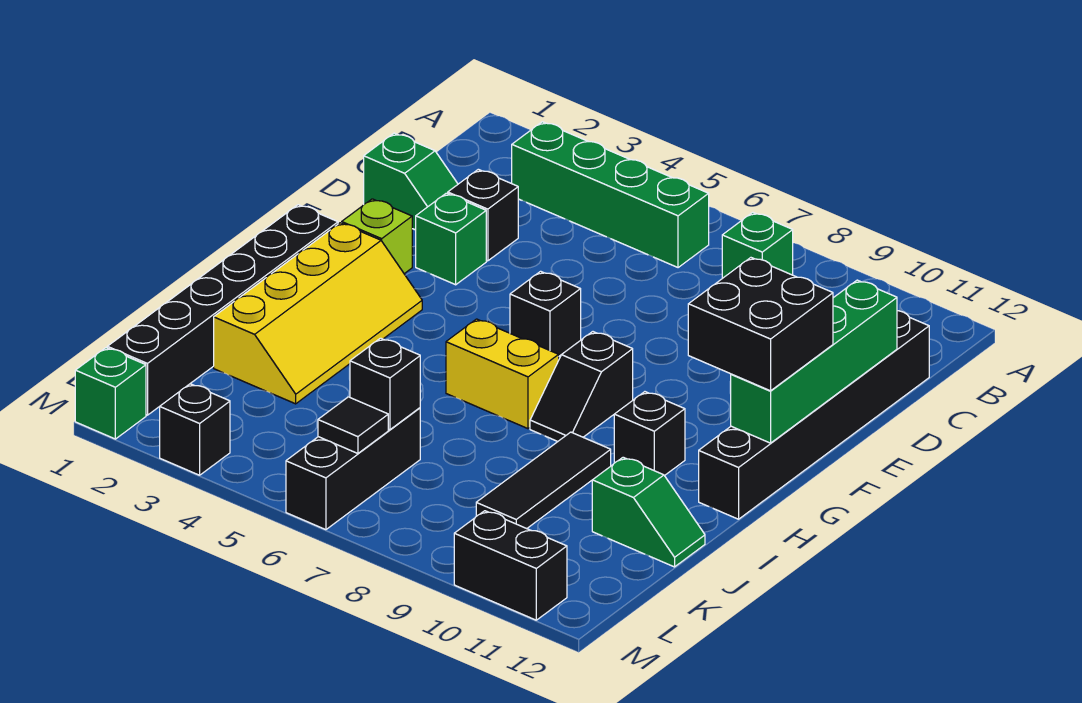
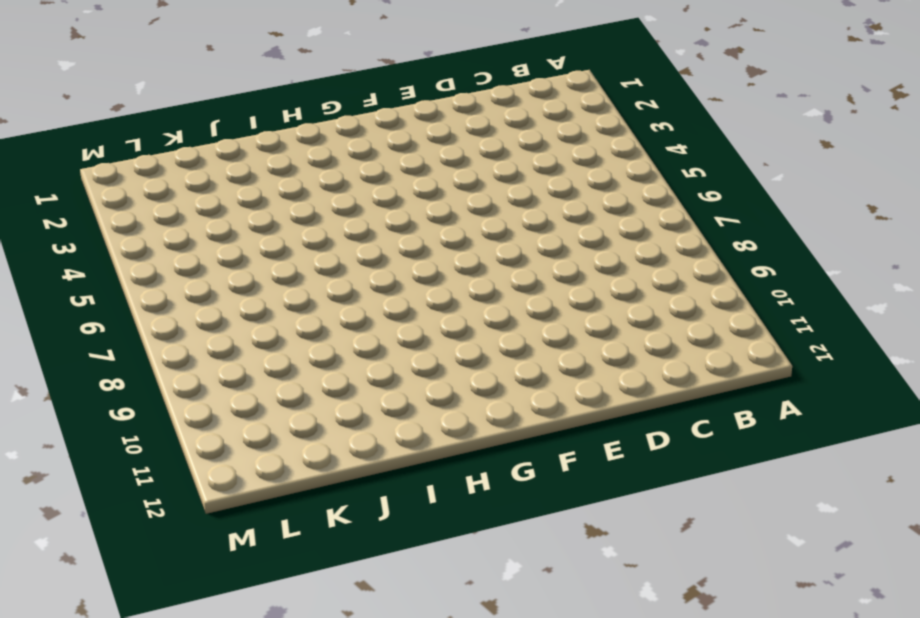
none -> green brick B3:B6 level 1
none -> green brick B8 level 1
none -> black brick C12:H12 level 1

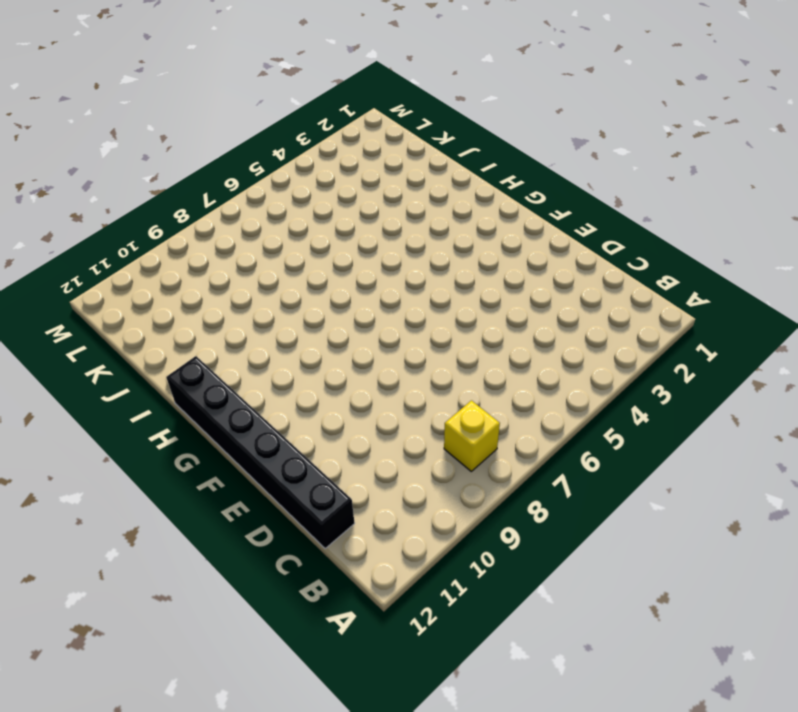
yellow brick B8 level 1 -> green brick B8 level 1
none -> green brick B3:B6 level 1
none -> green slope D1:D2 level 1 top 1
none -> black brick D3 level 1

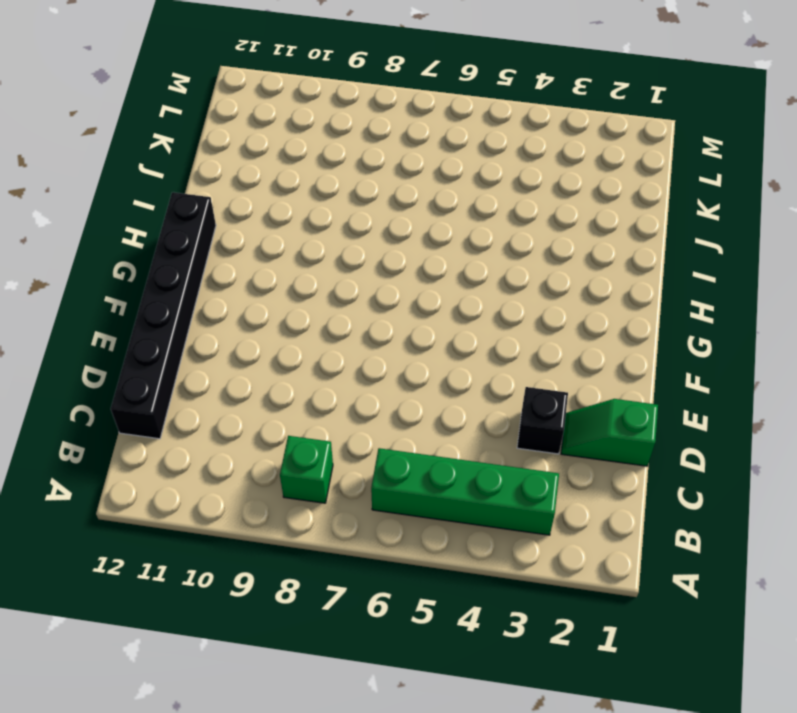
none -> green brick E3 level 1
none -> lime brick F2 level 1
none -> black brick F6 level 1

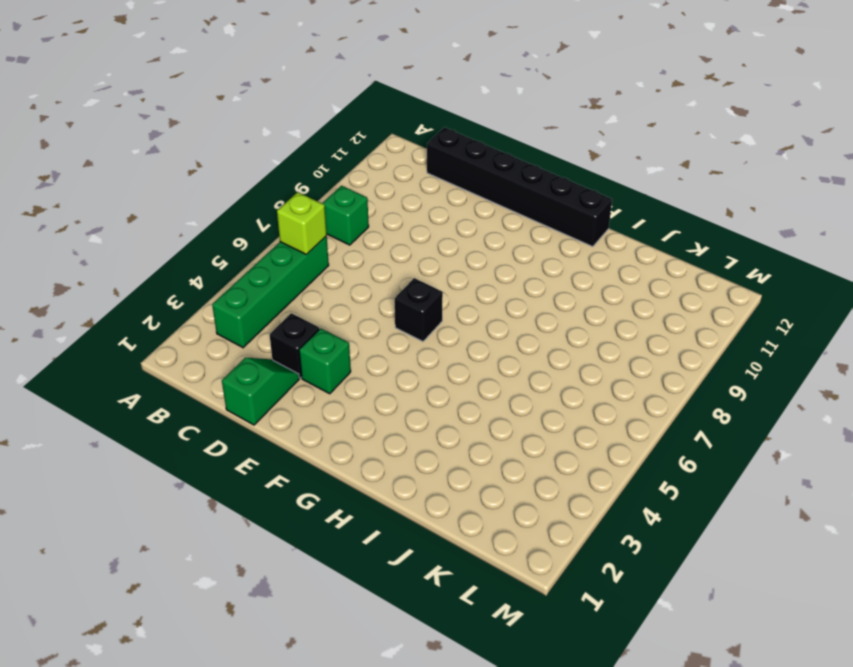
lime brick B6 level 2 -> lime brick F2 level 1
none -> black brick G1:L1 level 1
none -> yellow slope G2:J3 level 1 top 2
none -> black slope G8:H8 level 1 top G

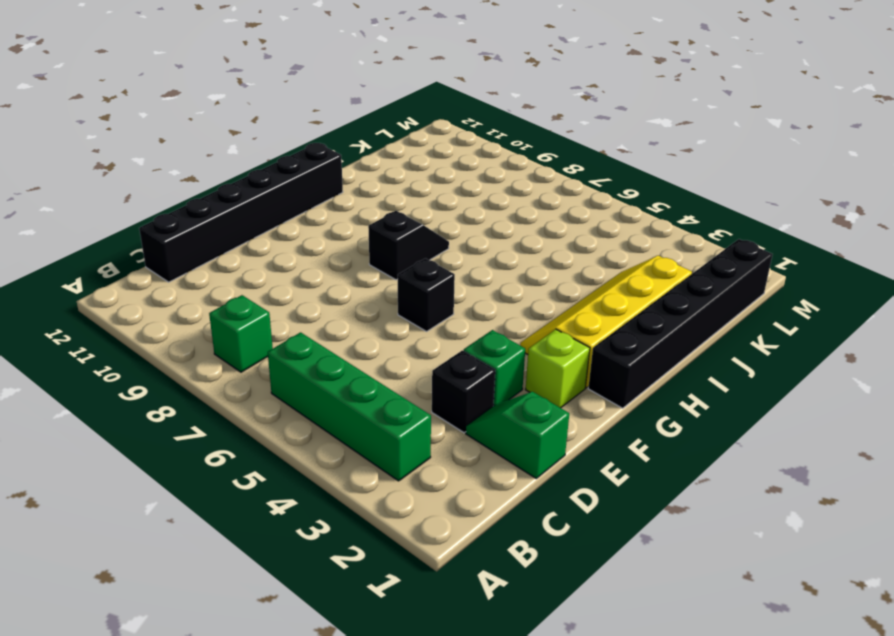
none -> yellow brick H6:H7 level 1
none -> black brick H10 level 1
none -> black tile I9:K9 level 1

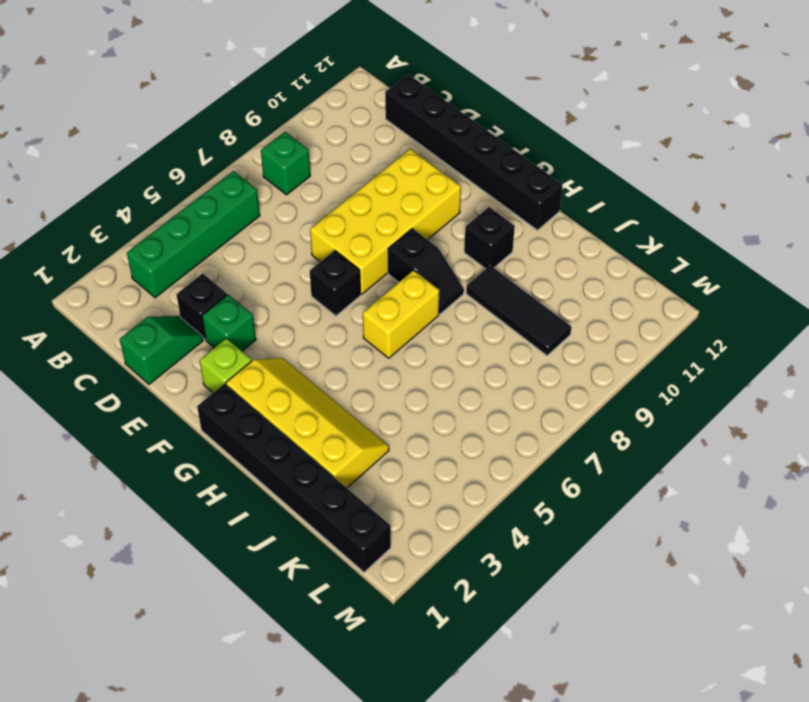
yellow brick E7:F10 level 1 -> none
none -> green slope J11:J12 level 1 top 11
none -> black brick K6:M6 level 1
none -> green brick M1 level 1

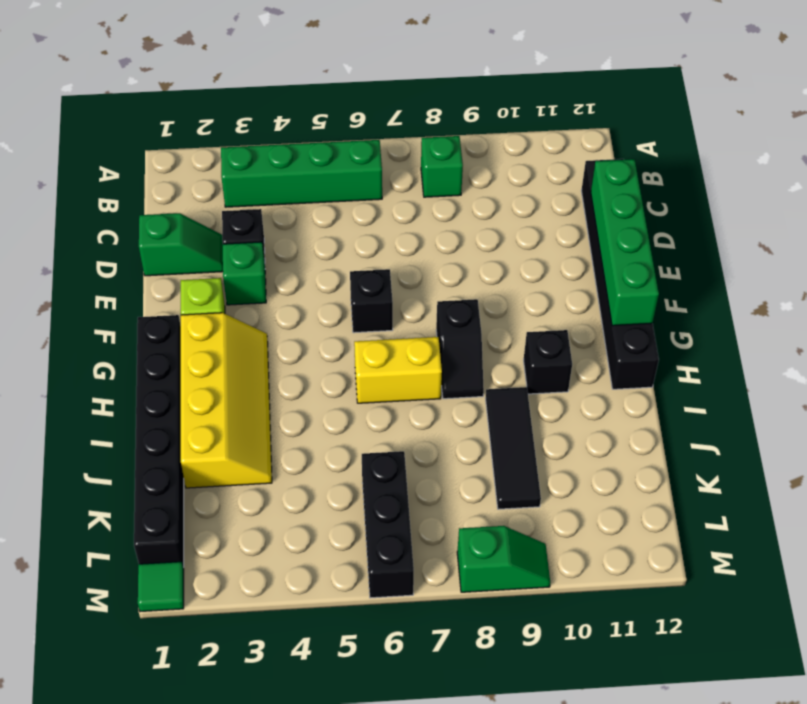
green tile M1 level 1 -> green brick M1 level 1
green slope M8:M9 level 1 top 8 -> green slope J11:J12 level 1 top 11
none -> black brick M3 level 1
none -> black brick M10:M11 level 1
none -> black brick K6 level 2

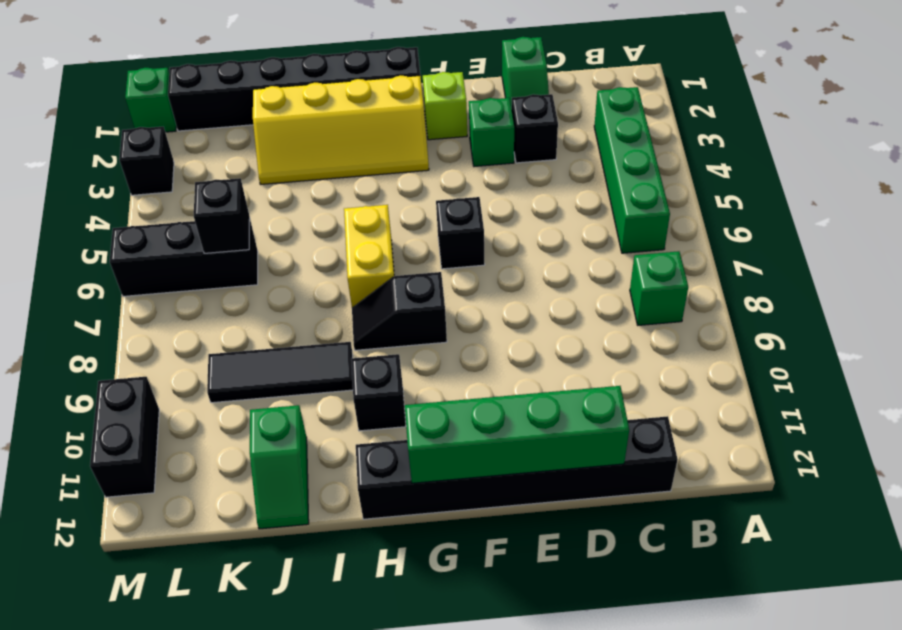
none -> black tile L6 level 2
none -> black brick F11:G12 level 3

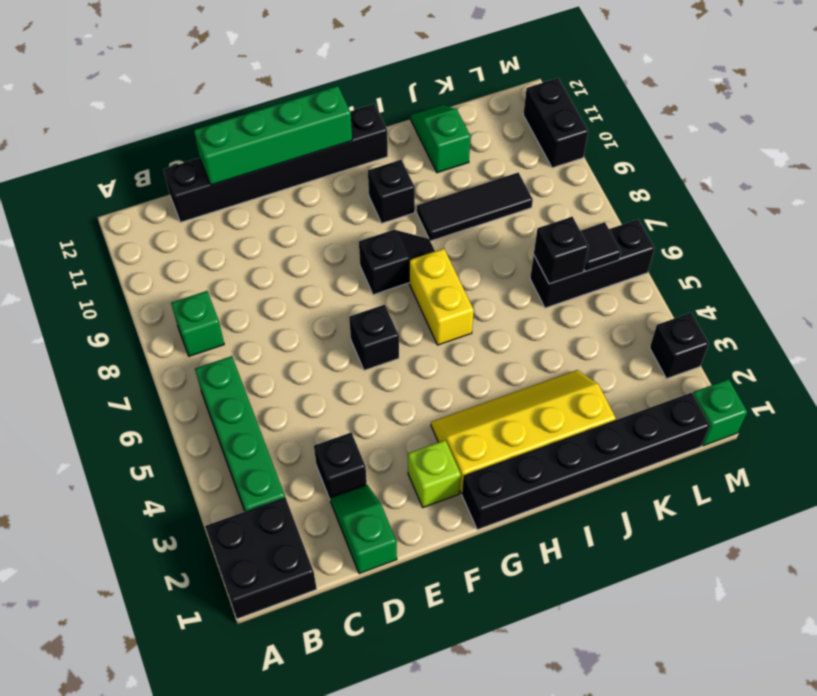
black brick A1:B2 level 1 -> black brick F11:G12 level 3
none -> green brick E3 level 1

